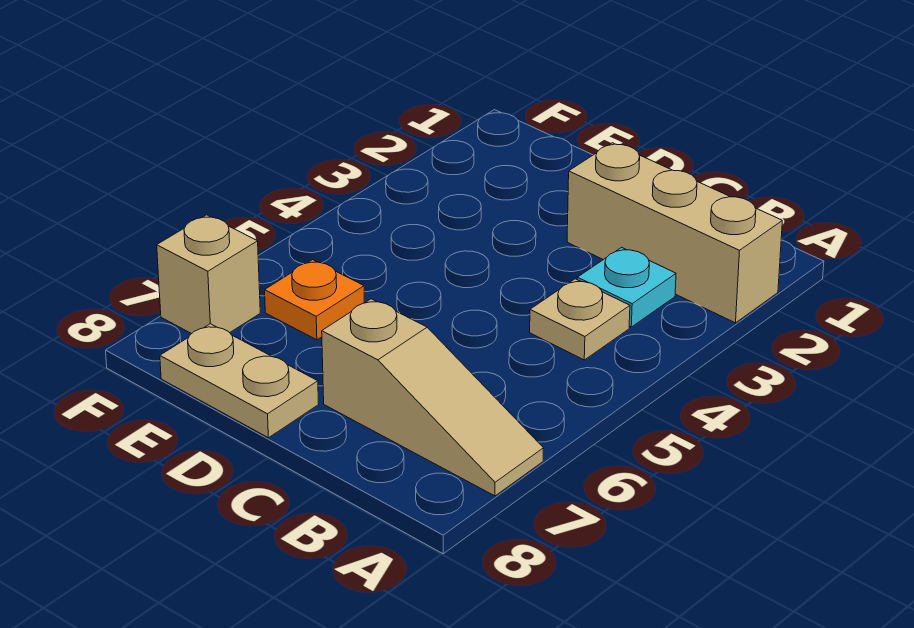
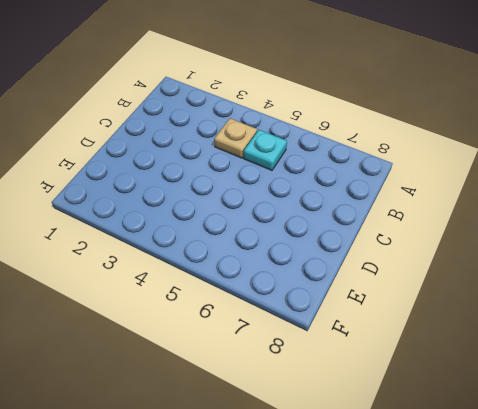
cyan plate B5 level 1 -> cyan plate B3 level 1
none -> tan brick A2:C2 level 1
none -> tan slope A7:C7 level 1 top C

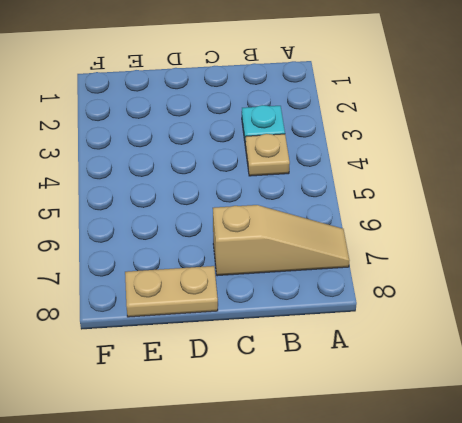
none -> tan brick A2:C2 level 1
none -> orange plate E6 level 1

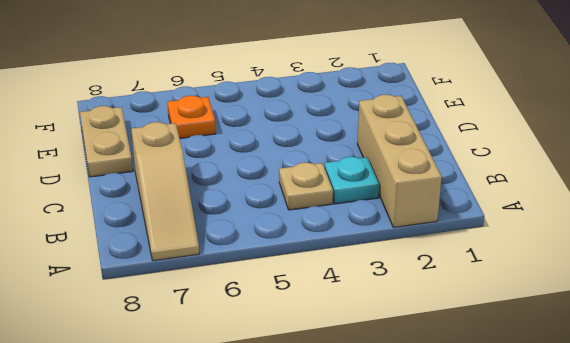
none -> tan brick F7 level 1

